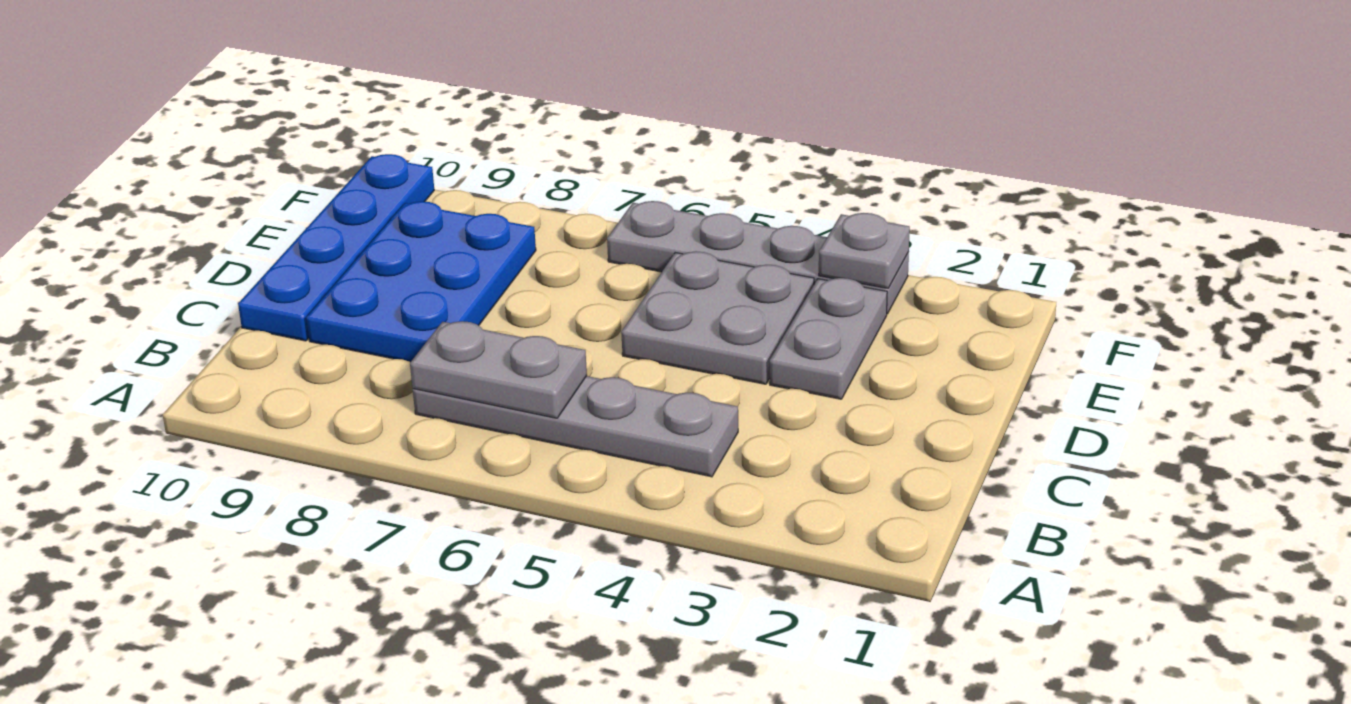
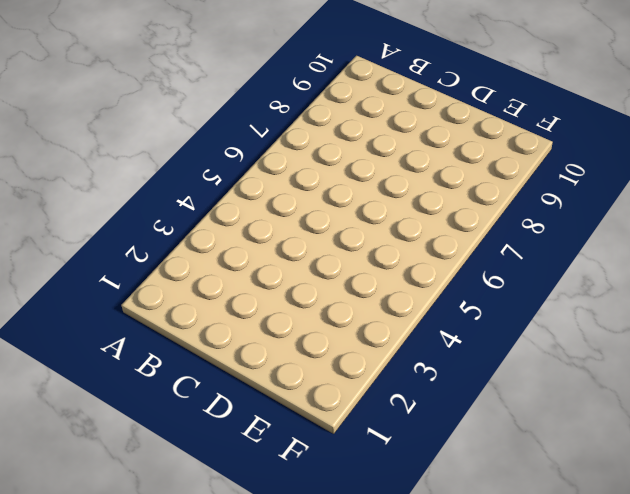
none -> grey plate B4:B7 level 1
none -> blue plate C8:E9 level 1

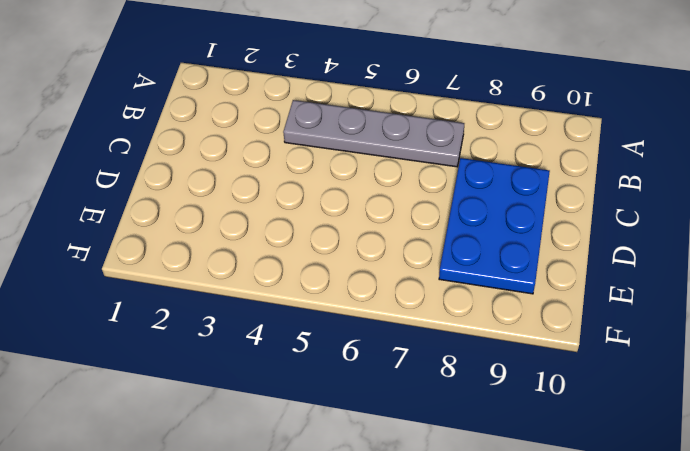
none -> blue plate C10:F10 level 1
none -> grey plate D3:E3 level 1

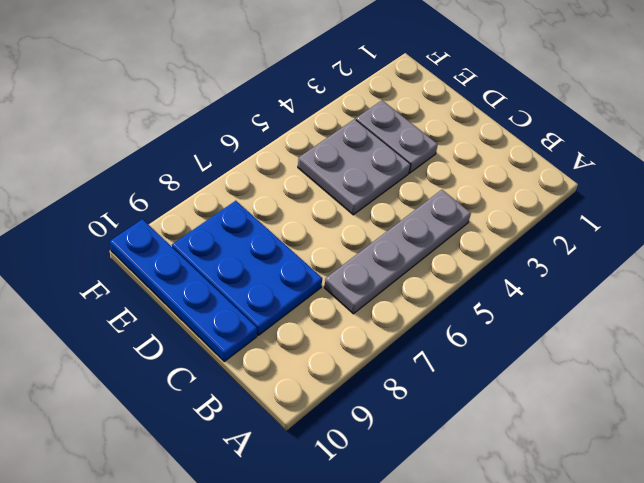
none -> grey plate F3:F6 level 1
none -> grey plate B6:B7 level 2

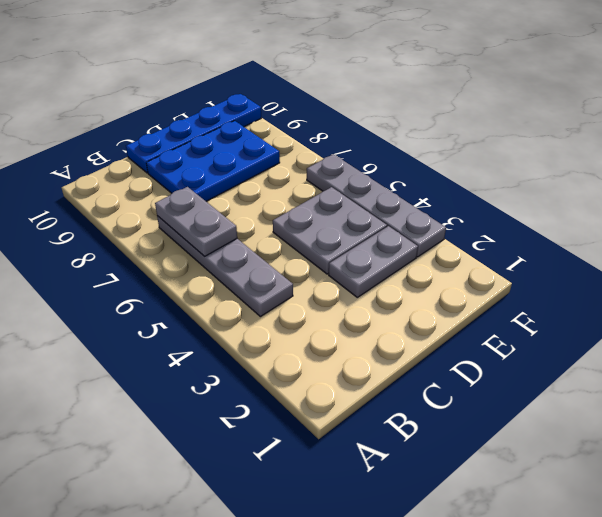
none -> grey plate F3 level 2

